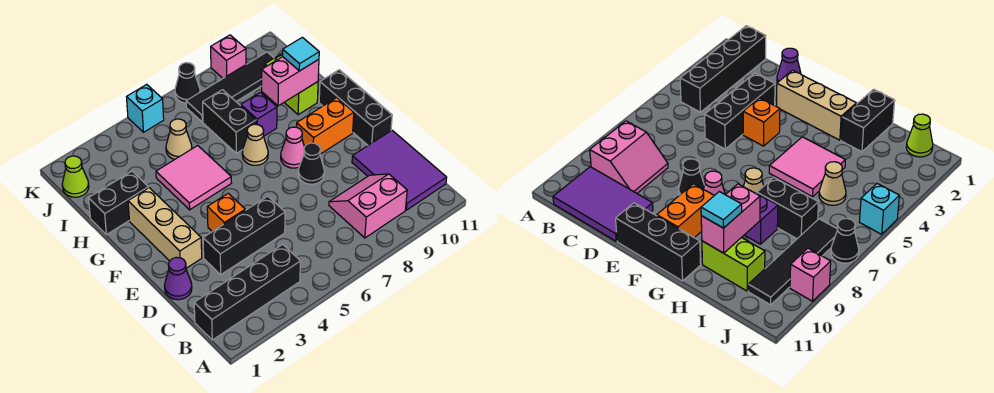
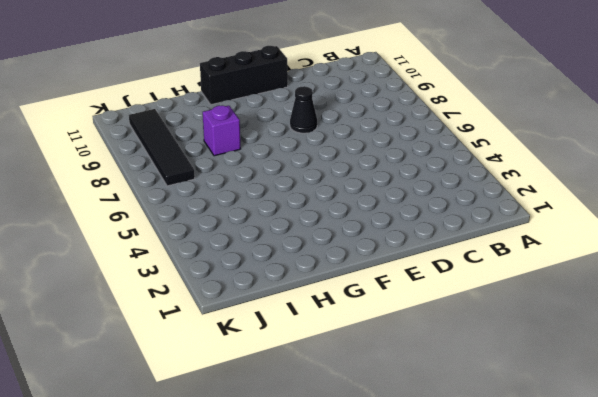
none -> black brick B1:B4 level 1
none -> pink slope B8:C9 level 1 top B
none -> purple tile B10:D11 level 1

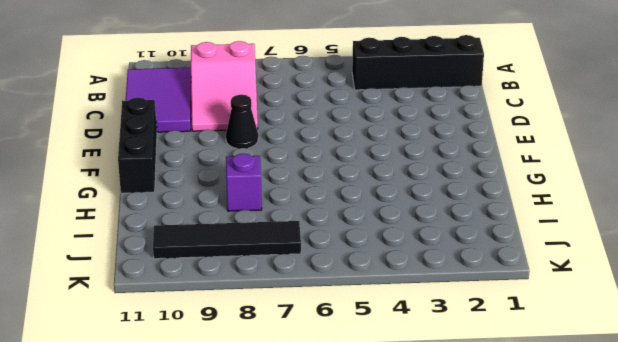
pink slope B8:D9 level 1 top B -> pink slope B8:C9 level 1 top B
none -> purple cone D1 level 1
none -> black brick D3:D5 level 1
none -> tan brick E2:G2 level 1

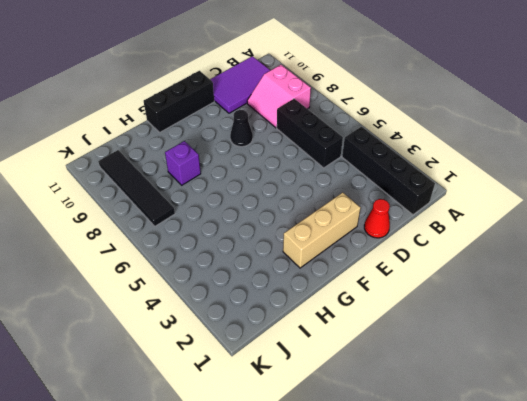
black brick C5:C7 level 1 -> black brick D3:D5 level 1
red cone D1 level 1 -> purple cone D1 level 1
none -> orange brick E4 level 1
none -> pink cone F8 level 1
none -> orange brick F9:F10 level 1

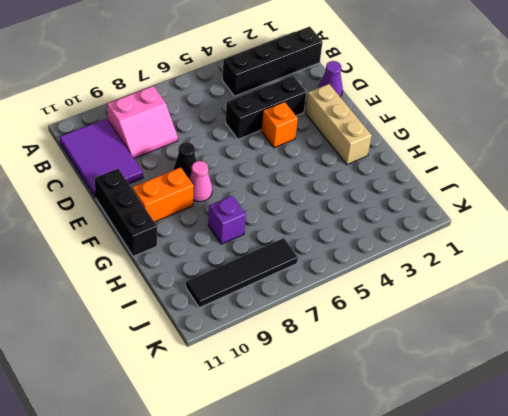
none -> pink tile G4:H5 level 1
none -> tan cone G7 level 1
none -> black brick H1:H2 level 1

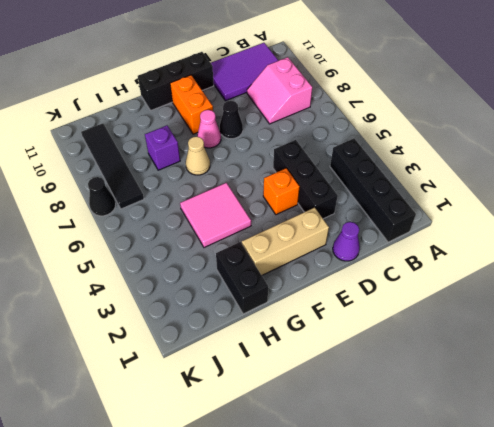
none -> black brick H7:I7 level 1
none -> lime brick H10:I10 level 1
none -> tan cone I5 level 1

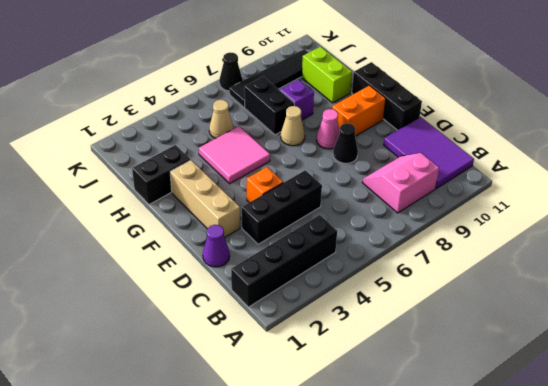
none -> lime cone J1 level 1
none -> cyan brick K5 level 1
none -> pink brick K9 level 1

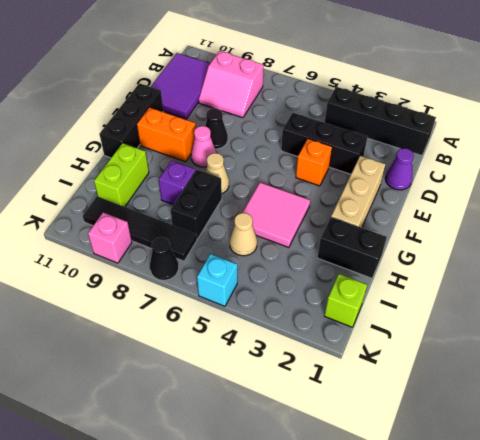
lime brick J1 level 1 -> lime cone J1 level 1
none -> pink brick H9:H10 level 2
none -> cyan tile H10 level 3

